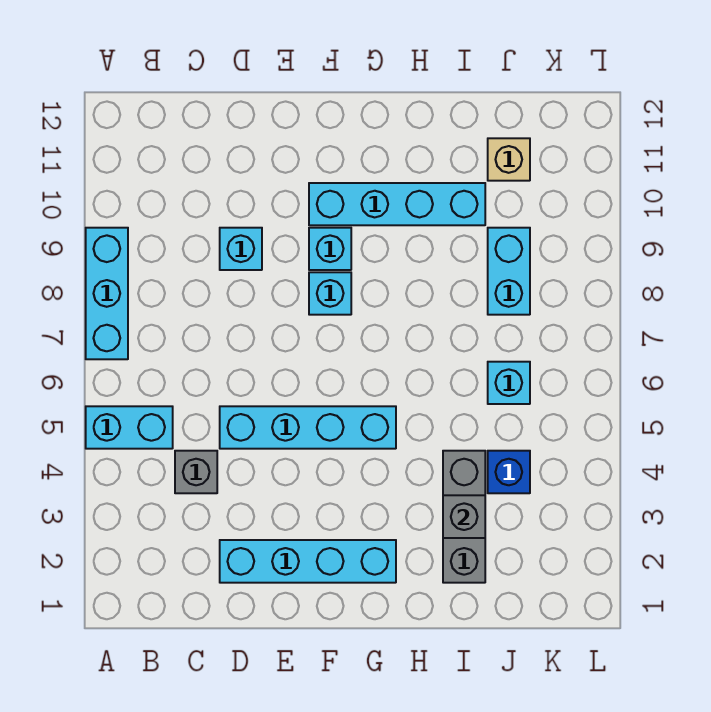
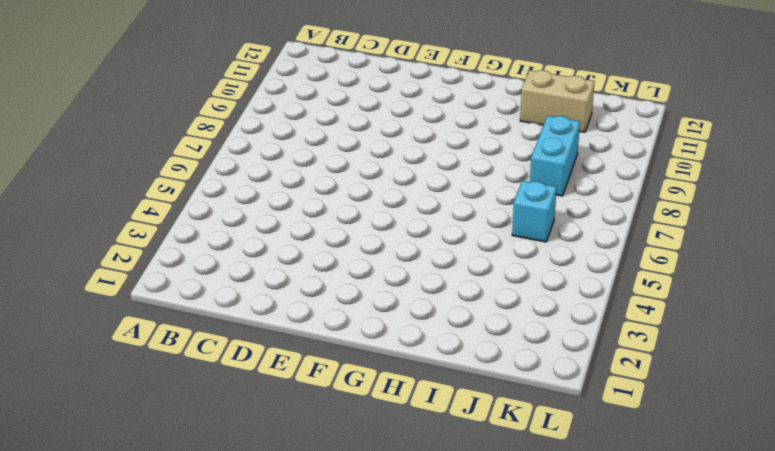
tan brick I11:J11 level 1 -> tan brick J11 level 1
none -> cyan brick A5:B5 level 1
none -> cyan brick A7:A9 level 1
none -> grey brick C4 level 1

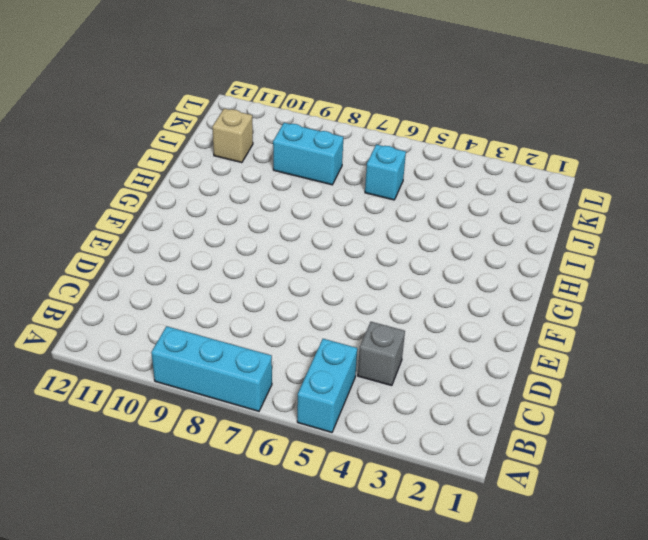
none -> cyan brick D2:G2 level 1
none -> cyan brick D5:G5 level 1
none -> cyan brick D9 level 1

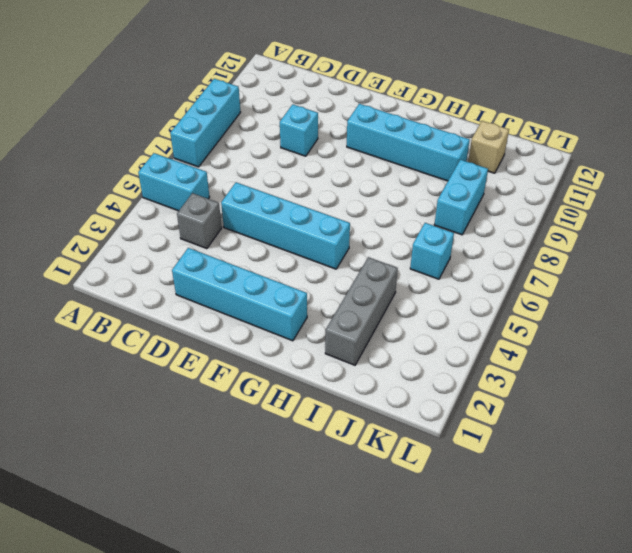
none -> cyan brick F8 level 1
none -> cyan brick F9 level 1
none -> blue brick J4 level 1

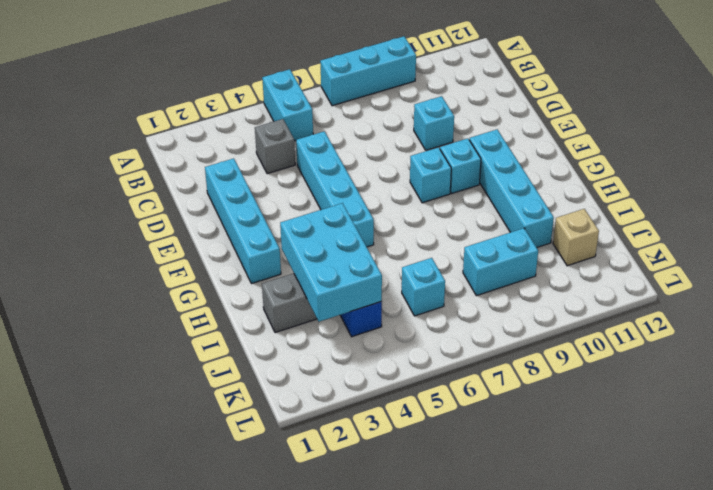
cyan brick H3:J4 level 2 -> grey brick I3 level 2

